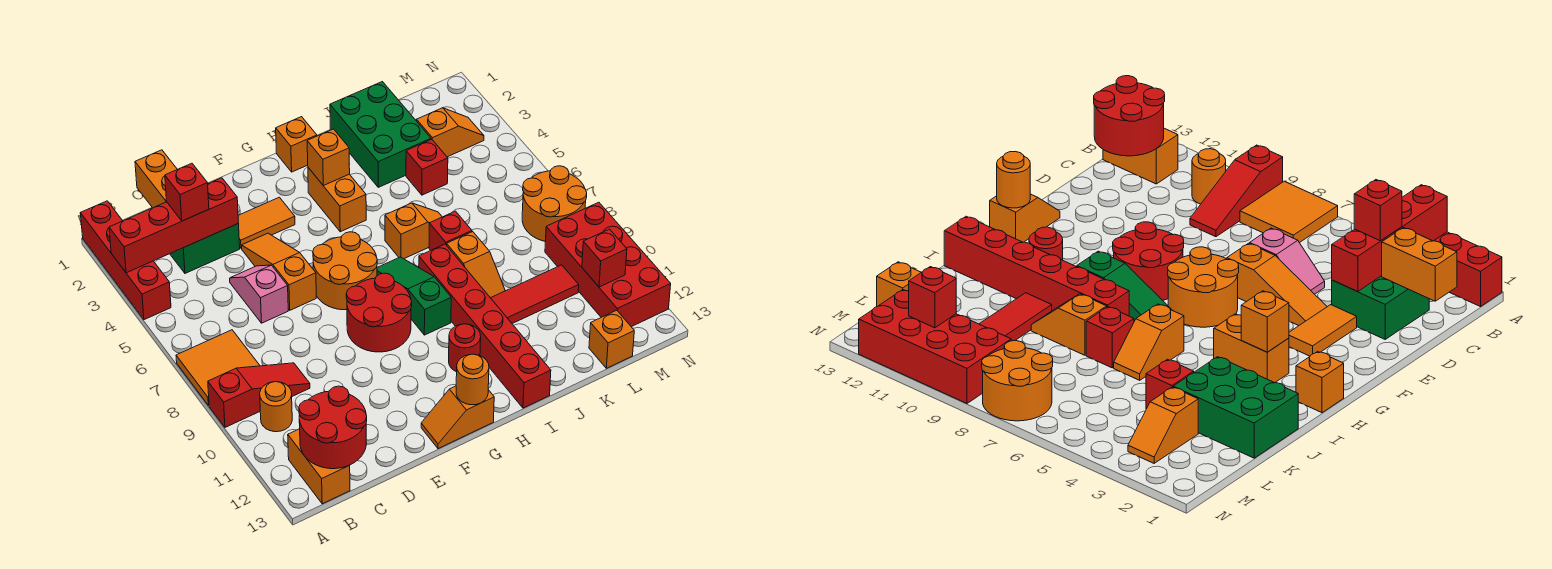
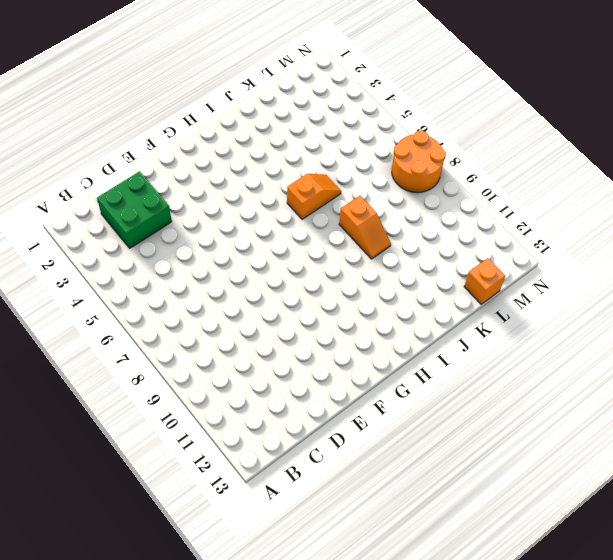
none -> red brick A1:A4 level 1
none -> orange tile A7:B8 level 1
none -> red slope A9:C9 level 1 top A
none -> orange round brick B10 level 1

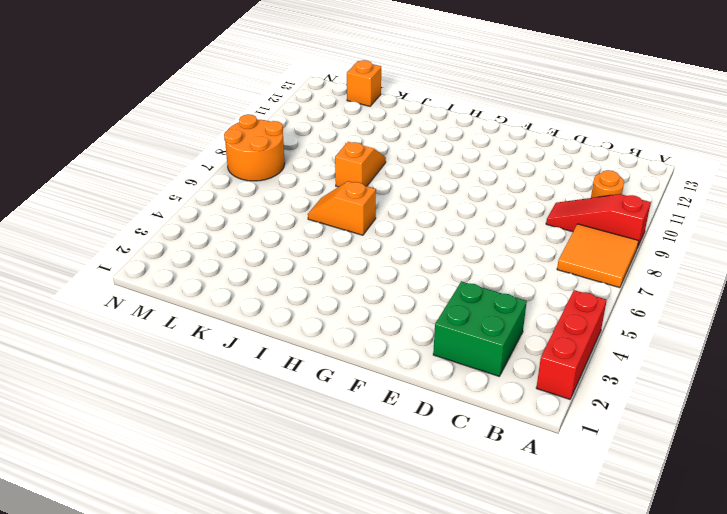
red brick A2:A4 level 1 -> red brick A1:A4 level 1
none -> orange brick B12:B13 level 1
none -> pink slope D5:D6 level 1 top 6
none -> orange tile E3:F3 level 1
none -> orange slope E4:E6 level 1 top 6

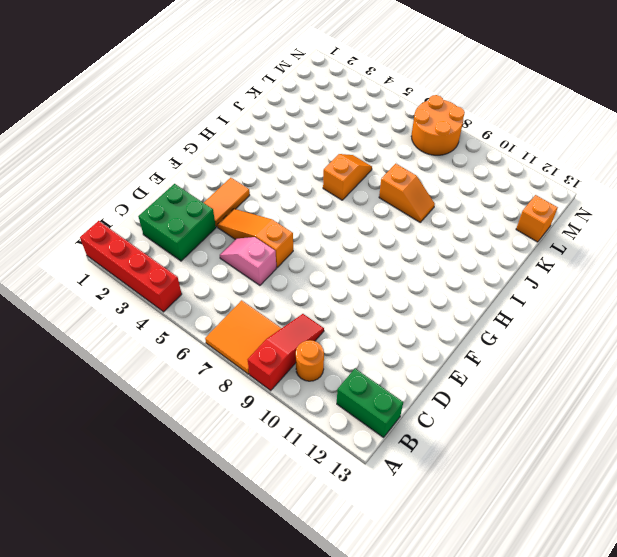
green brick B12:B13 level 1 -> orange brick B12:B13 level 1
none -> orange round brick F6:G7 level 1
none -> red round brick F8:G9 level 1
none -> orange slope F13:G13 level 1 top G
none -> orange brick H1 level 1

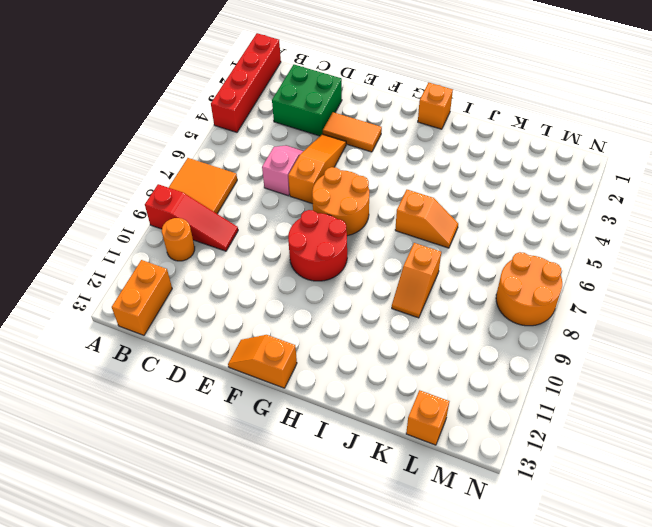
none -> orange brick H3:H4 level 1
none -> green slope H7:H9 level 1 top 9
none -> red round brick H11 level 1
none -> red brick I8:I13 level 1

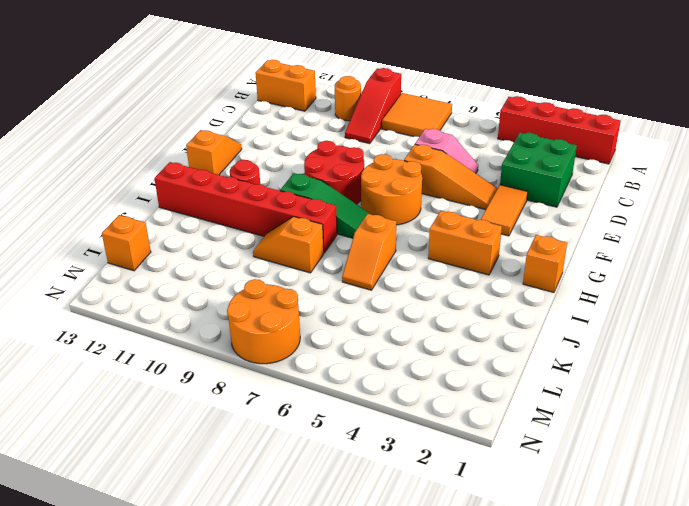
none -> green brick J1:K3 level 1
none -> red brick J7 level 1
none -> red tile J10:L10 level 1
none -> red brick K4 level 1

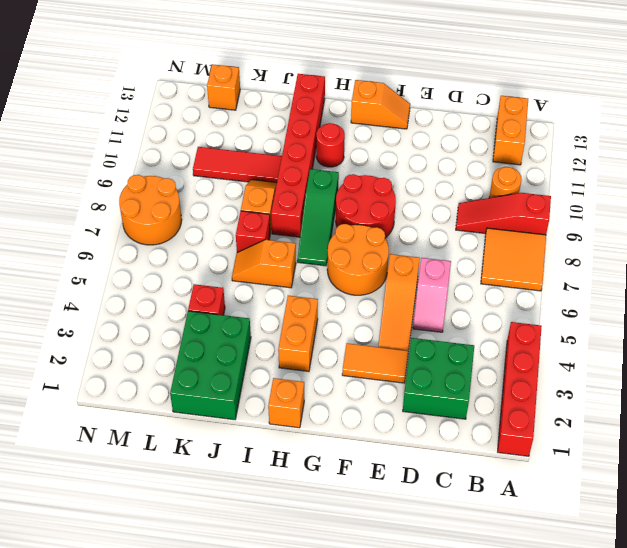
none -> orange slope L3:M3 level 1 top L
none -> red brick M9:N12 level 1
none -> red brick A3:D3 level 2
none -> red round brick B12:C13 level 2

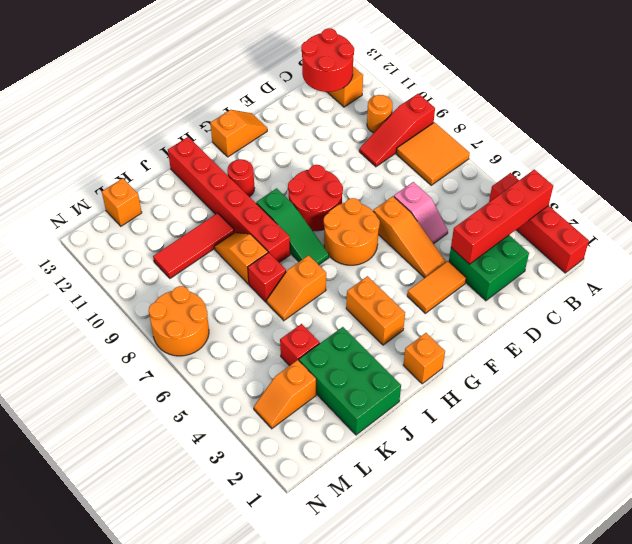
none -> red brick M9:N12 level 1
none -> orange brick C1:C2 level 2
none -> orange round brick G13 level 2
none -> orange brick H3 level 2

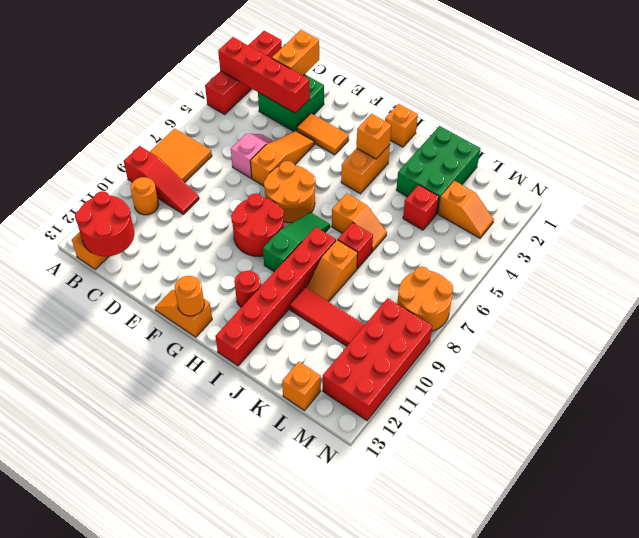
none -> red brick M11 level 2
none -> red brick C3 level 3

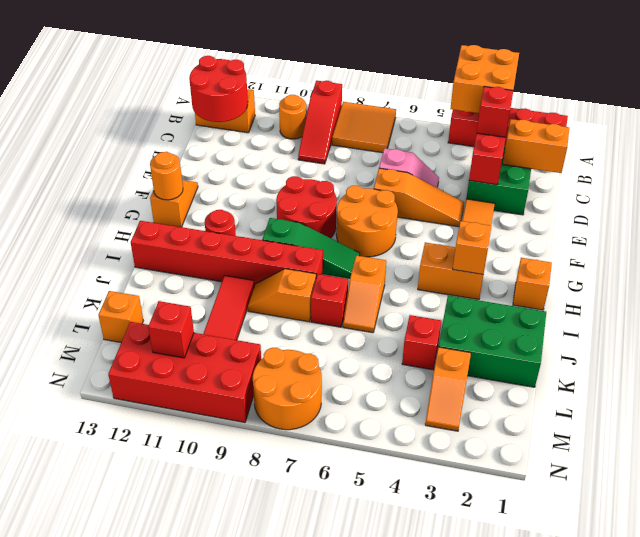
orange brick A3:B4 level 3 -> none

